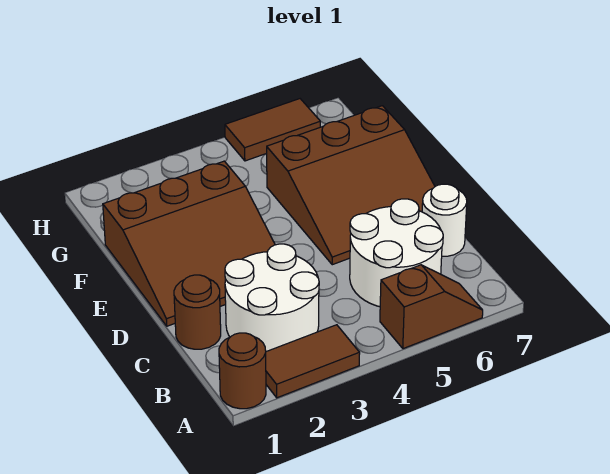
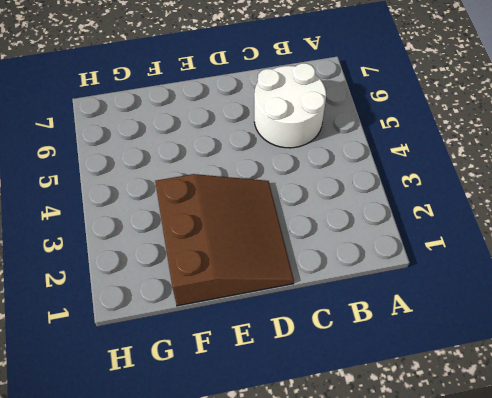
none -> brown round brick A1 level 1
none -> brown tile A2:A3 level 1

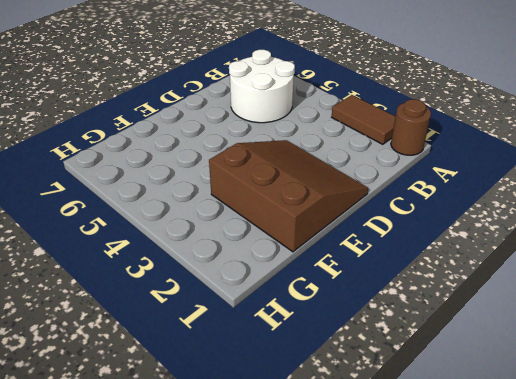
none -> brown slope A5:A6 level 1 top 5
none -> white round brick B2:C3 level 1

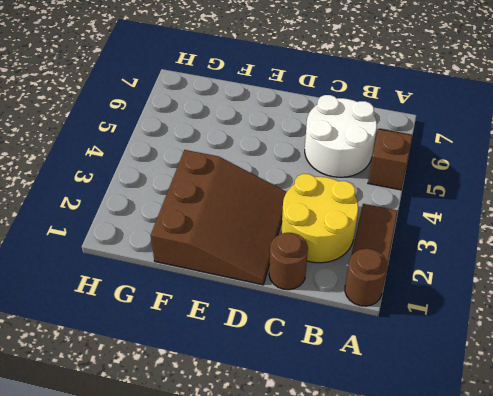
yellow round brick B2:C3 level 1 -> white round brick B2:C3 level 1
none -> white round brick C7 level 1
none -> brown slope D5:F7 level 1 top F

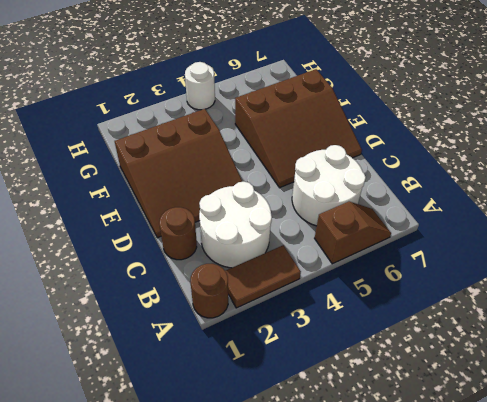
white round brick H4 level 1 -> white round brick C7 level 1
none -> brown tile H5:H6 level 1

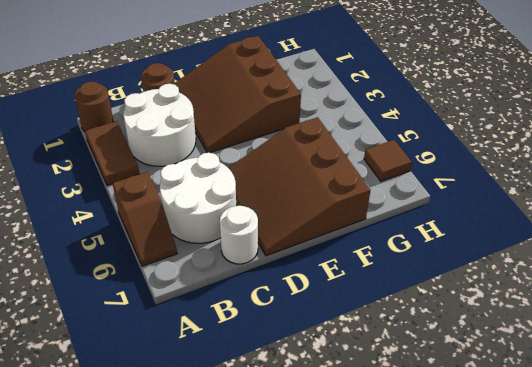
brown tile H6 level 1 -> brown tile H5:H6 level 1

